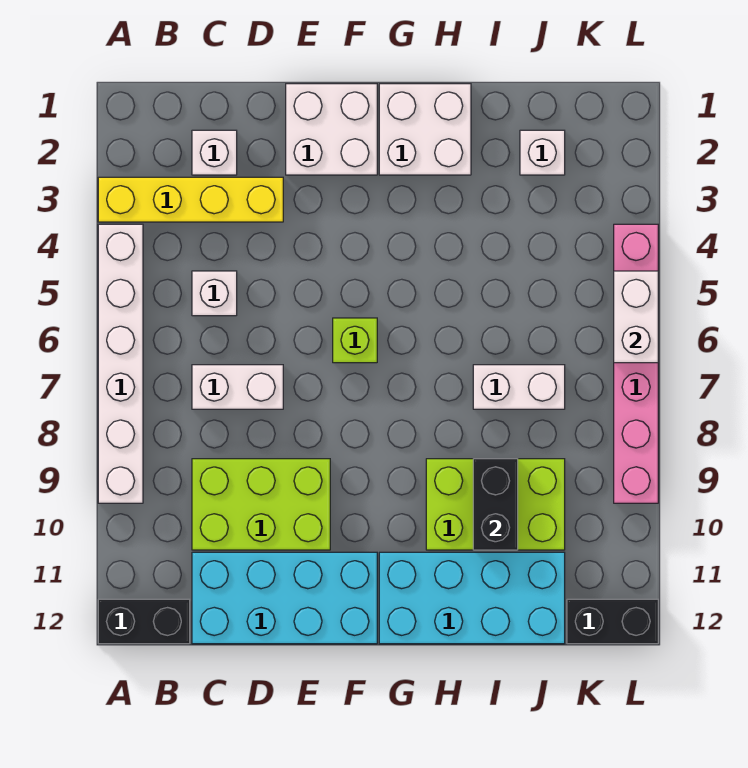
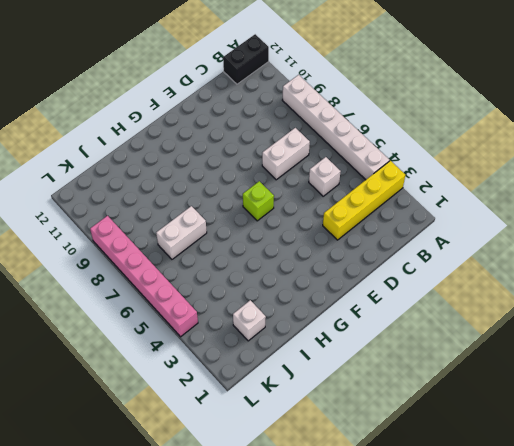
none -> white brick C2 level 1
none -> lime brick C9:E10 level 1
none -> cyan brick C11:F12 level 1

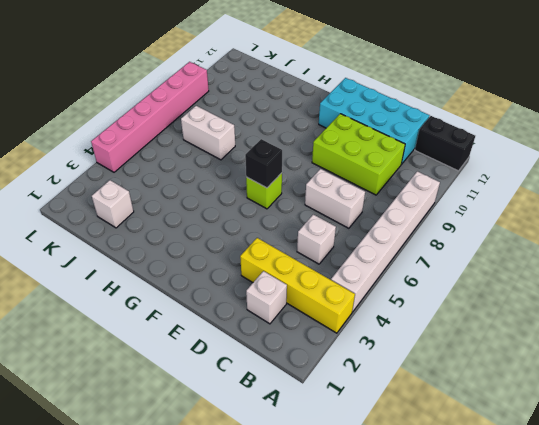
black brick F6 level 2 -> none
none -> white brick E1:F2 level 1
none -> white brick G1:H2 level 1
none -> cyan brick G11:J12 level 1

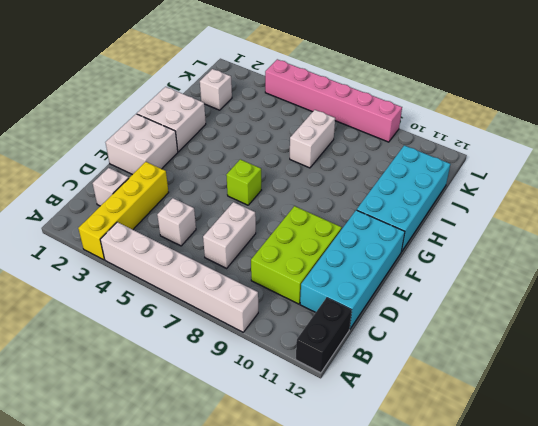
none -> lime brick H9:J10 level 1
none -> black brick K12:L12 level 1
none -> black brick I9:I10 level 2

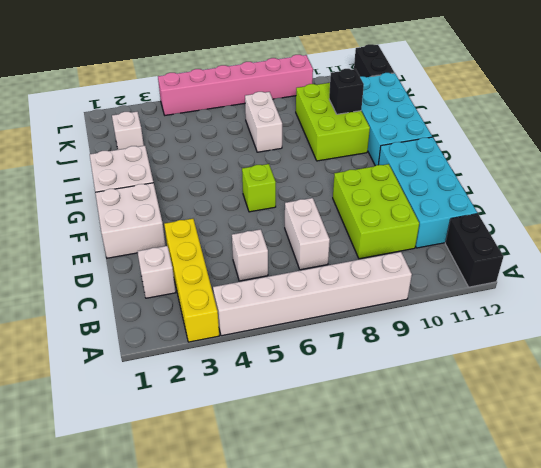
black brick I10 level 2 -> black brick I9:I10 level 2
none -> white brick L5:L6 level 2

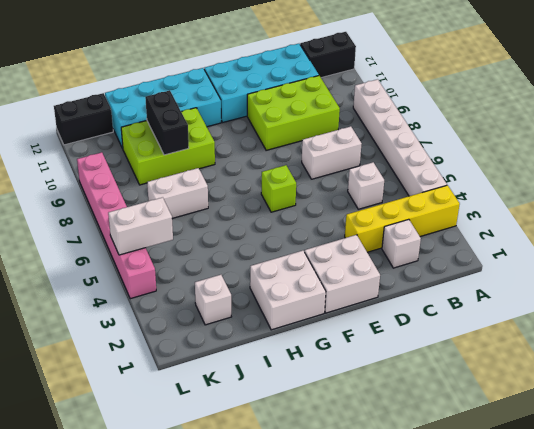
white brick K5:L5 level 2 -> white brick L5:L6 level 2

